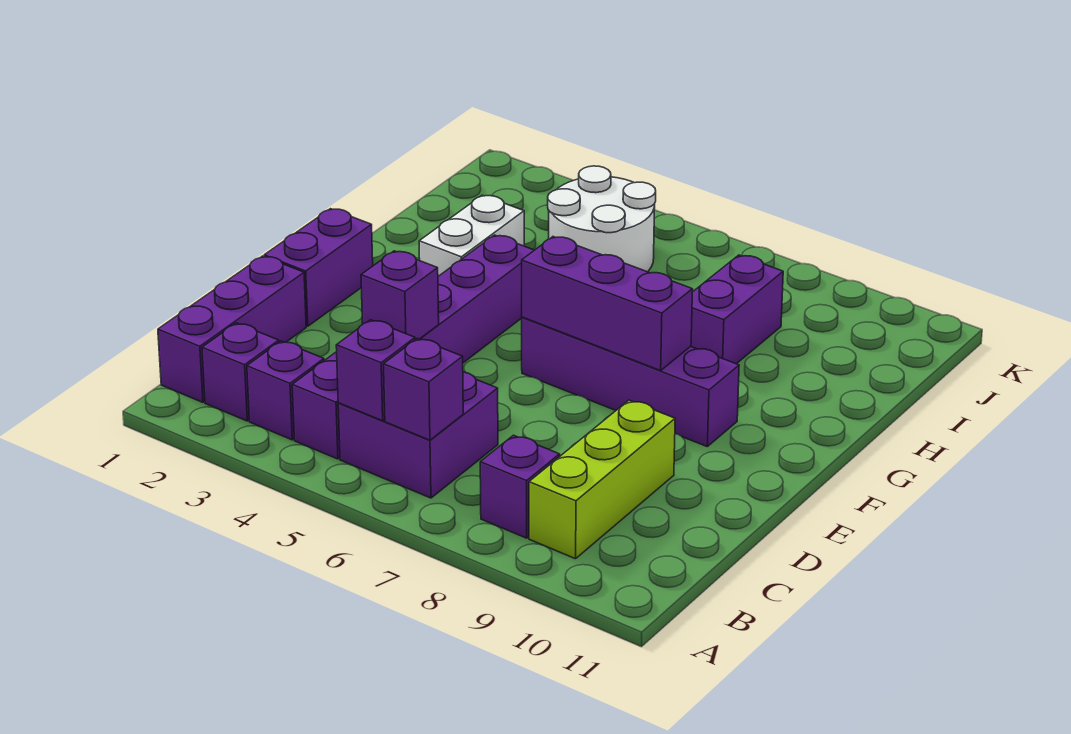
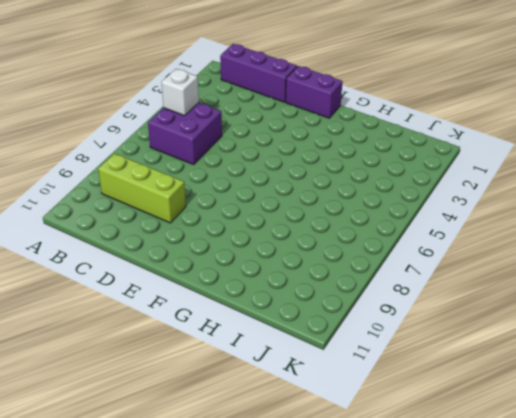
white brick B5 level 2 -> purple brick B5 level 2
none -> purple brick B2 level 1
none -> purple brick B3 level 1
none -> purple brick B4:G4 level 1

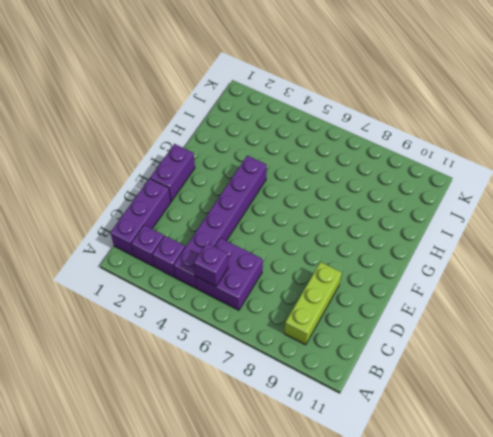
none -> purple brick B8 level 1
none -> purple brick F6:F9 level 1
none -> white brick G3:H3 level 1

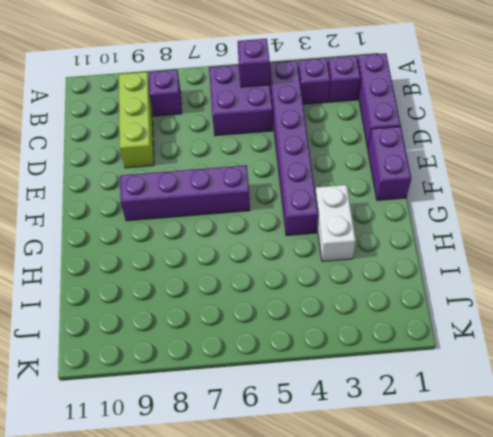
none -> purple brick H8:I8 level 1
none -> white round brick I4:J5 level 1
none -> purple brick B6 level 2

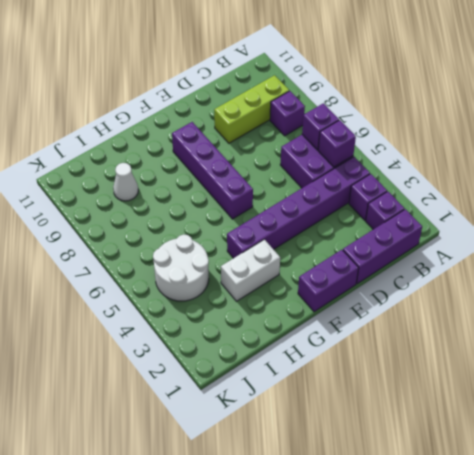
white cone I9 level 1 -> none
none -> purple brick H8:I8 level 1
none -> purple brick D4 level 2
none -> purple brick F6:F8 level 2

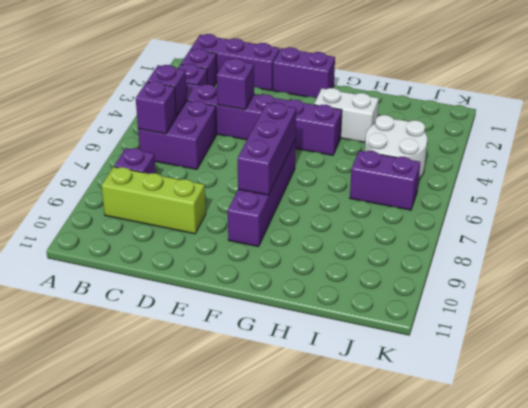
purple brick I6:J6 level 1 -> purple brick H8:I8 level 1

